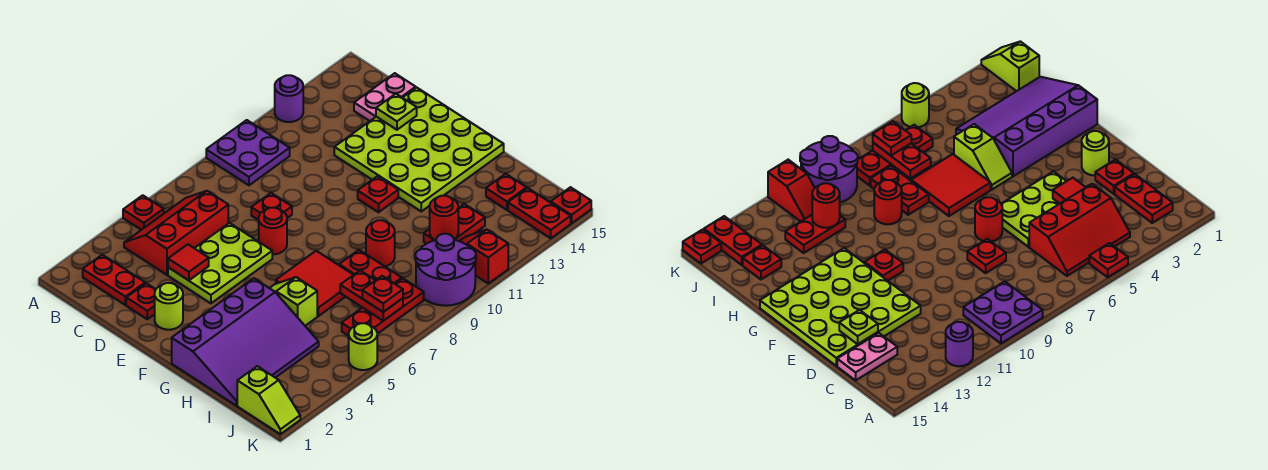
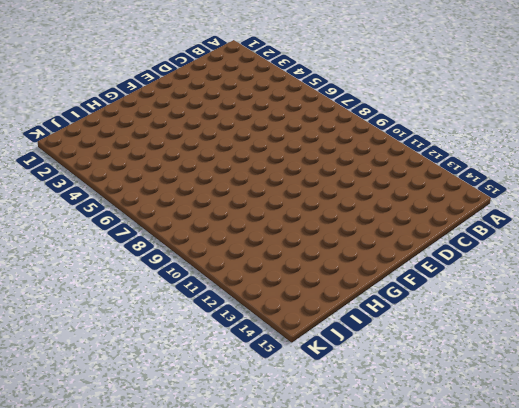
none -> red plate A5 level 1
none -> purple plate A9:B10 level 1
none -> purple round brick A12 level 1
none -> red plate B2:C2 level 1

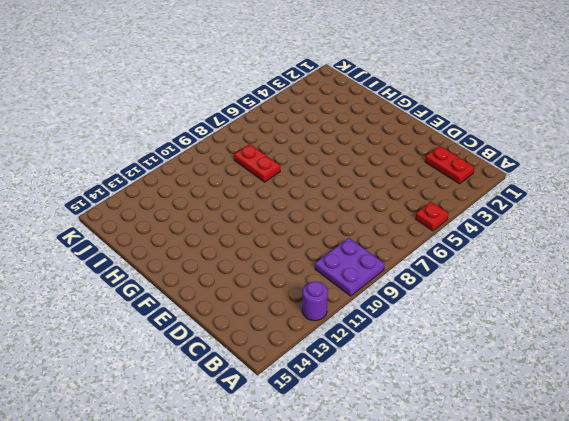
none -> red slope B4:C6 level 1 top C
none -> pink plate C14:C15 level 1
none -> red plate D2 level 1
none -> lime plate D4:E6 level 1

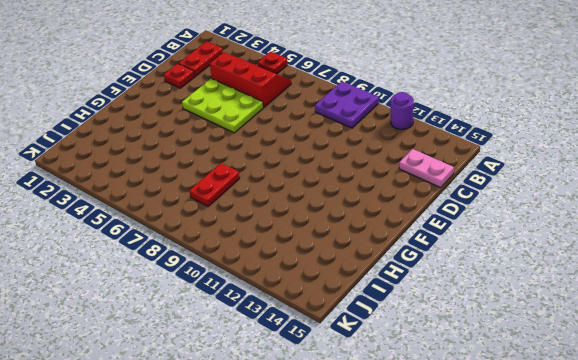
none -> red plate D8 level 1
none -> lime plate D12:G15 level 1
none -> lime round brick E2 level 1
none -> red round brick E7 level 1

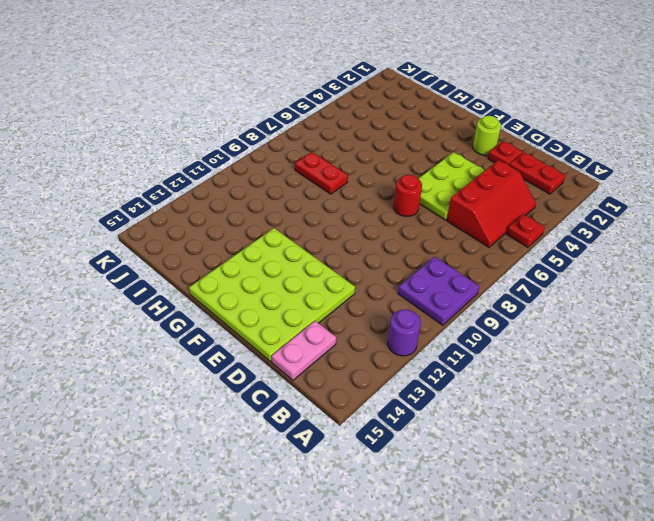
none -> red plate D8 level 1
none -> red plate F11 level 1
none -> purple slope G1:I4 level 1 top G
none -> lime slope G5:H5 level 1 top H

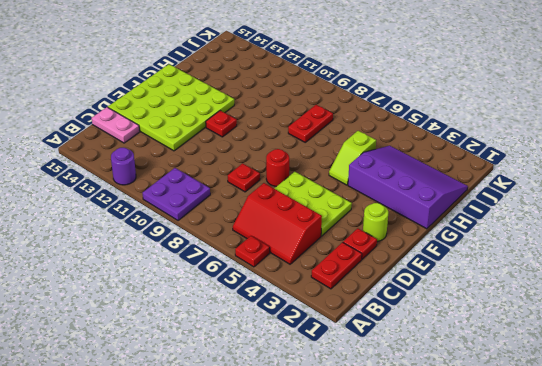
none -> red tile G6:H7 level 1
none -> red round brick H9 level 1
none -> red plate I11:I12 level 1
none -> red plate I14 level 1

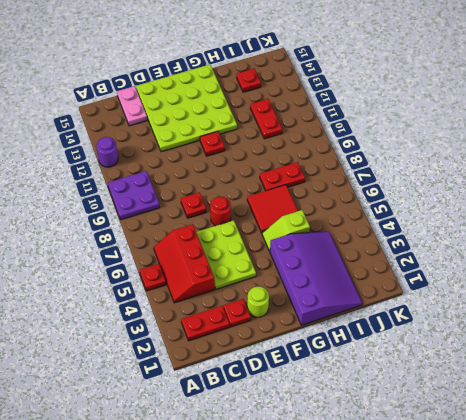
none -> red round brick H9 level 1
none -> lime slope J1:K1 level 1 top J
none -> red plate J6:J8 level 1
none -> purple round brick J9:K10 level 1

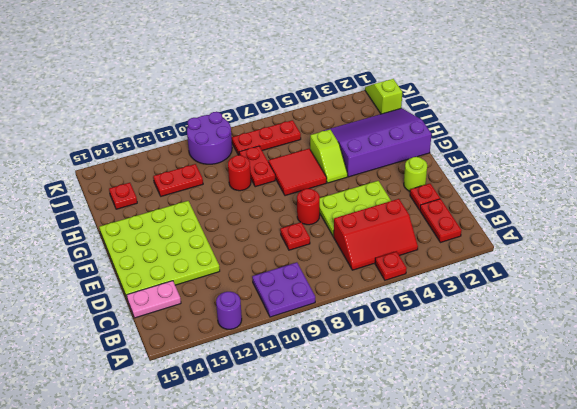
none -> red plate F11 level 1
none -> red slope J11:K11 level 1 top K
none -> red plate J14:K14 level 1
none -> lime round brick K5 level 1

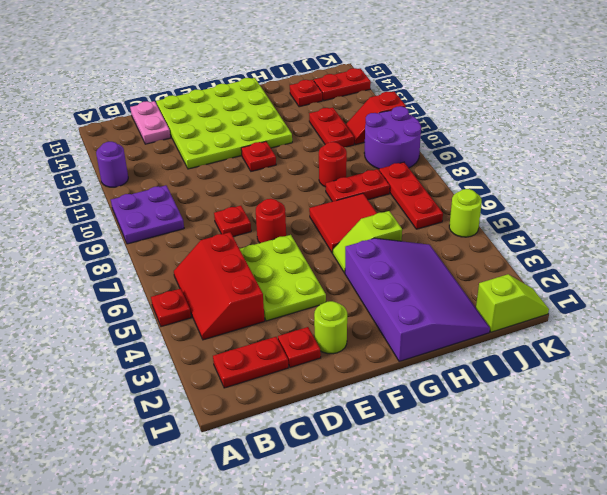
none -> red plate K15 level 1
none -> red tile D4 level 2
none -> lime plate D14 level 2
none -> red plate I7:J7 level 2

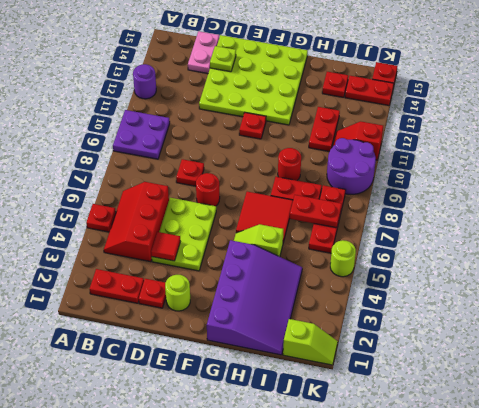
none -> red round brick I11 level 2
none -> red plate J7 level 3

